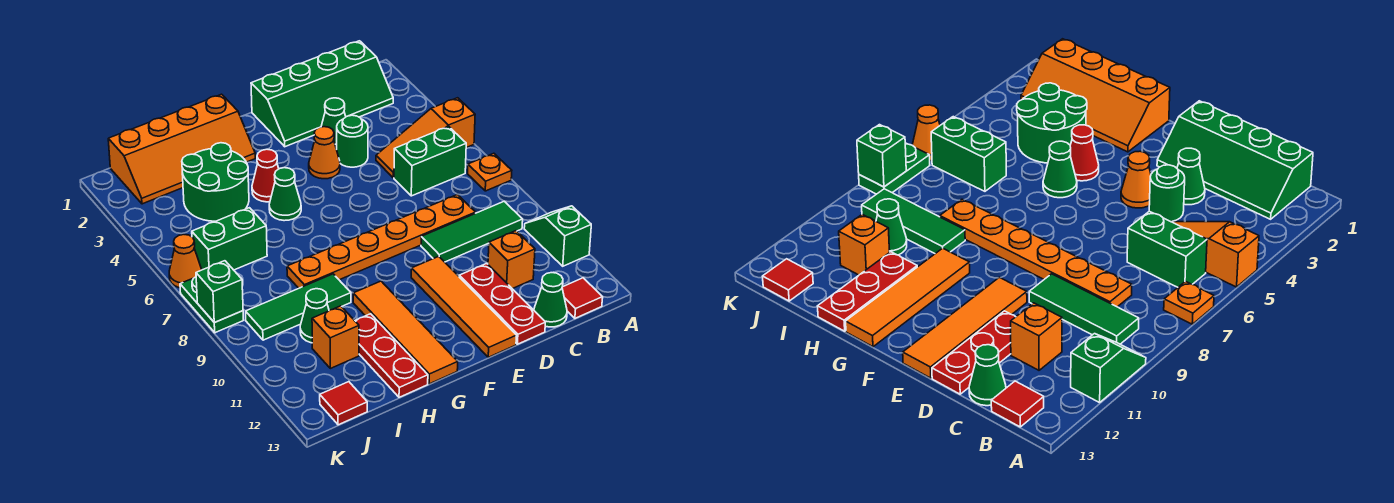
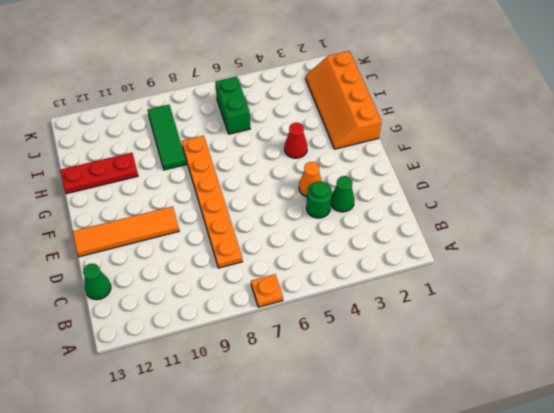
none -> orange slope A5:C5 level 1 top A
none -> green slope A10:A11 level 1 top 11
none -> green slope B1:E2 level 1 top 1

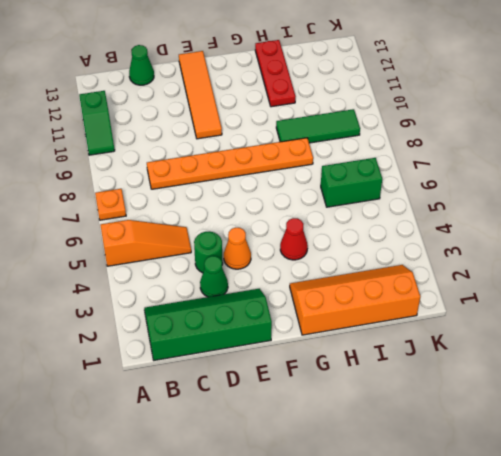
none -> green brick B6:C6 level 1
none -> green tile B9:D9 level 1
none -> red tile B13 level 1

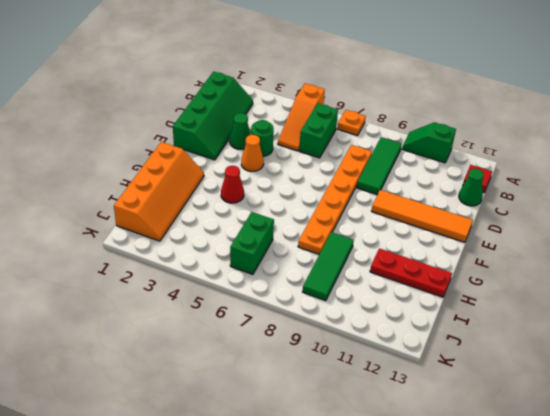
none -> orange brick C11 level 1
none -> red plate D11:D13 level 1
none -> green cone G5 level 1

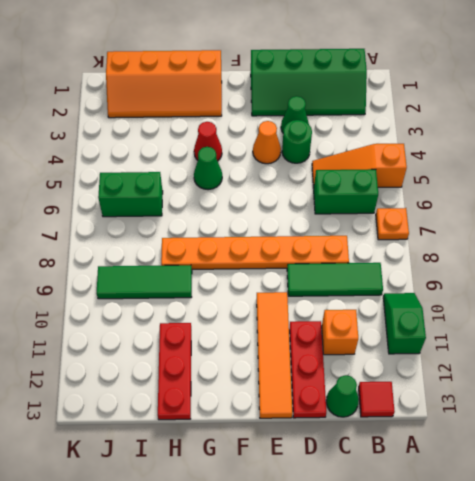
none -> orange tile G10:G13 level 1
none -> green round brick H3:I4 level 1
none -> green cone I10 level 1

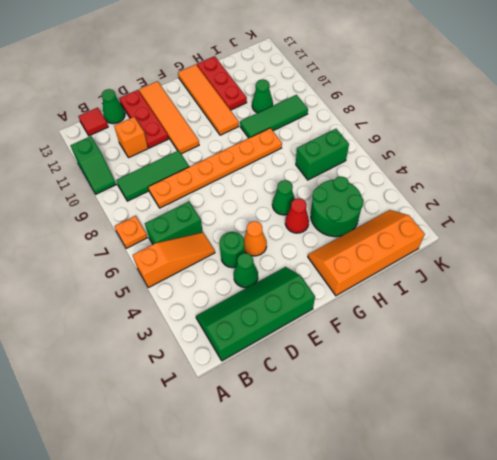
none -> orange brick I11 level 1
none -> red tile J13 level 1
none -> orange cone K6 level 1

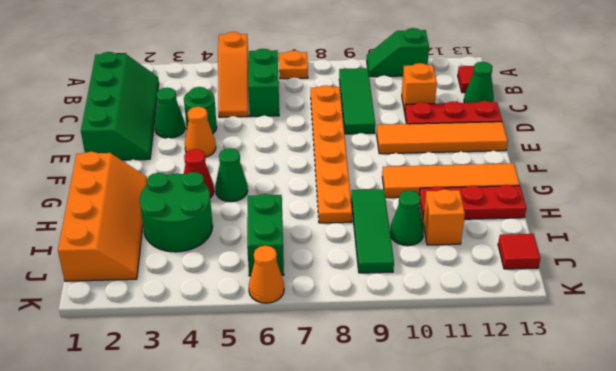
none -> green plate K7:K8 level 1
none -> green brick K8 level 2

